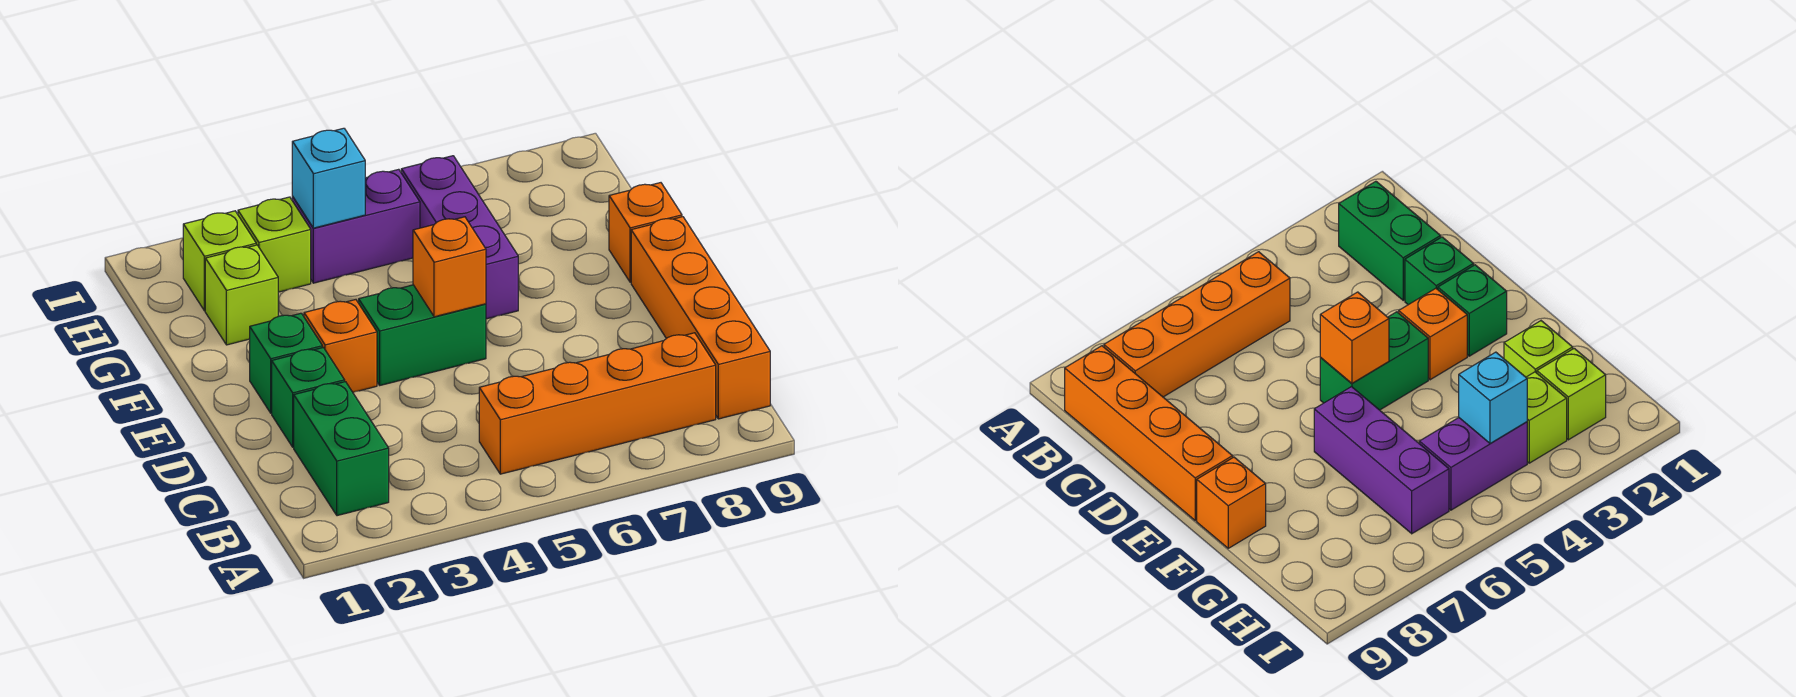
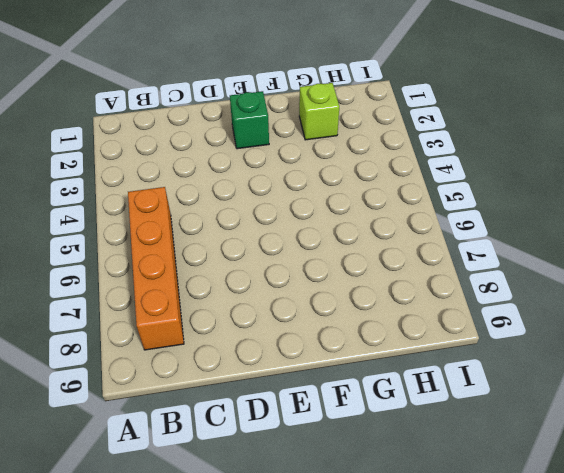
none -> green brick B2:C2 level 1
none -> orange brick B9:E9 level 1
none -> green brick D2 level 1

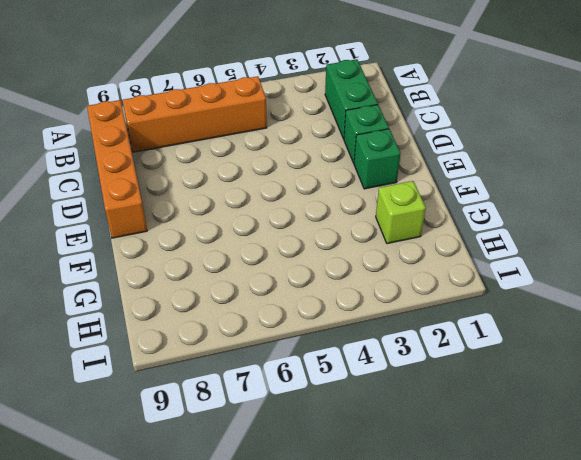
none -> orange brick E3 level 1
none -> green brick E4:E5 level 1
none -> purple brick F6:H6 level 1

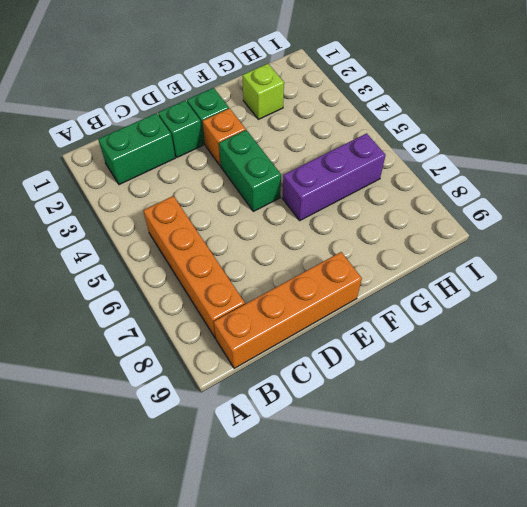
none -> orange brick F9 level 1
none -> lime brick H2 level 1
none -> lime brick H3 level 1

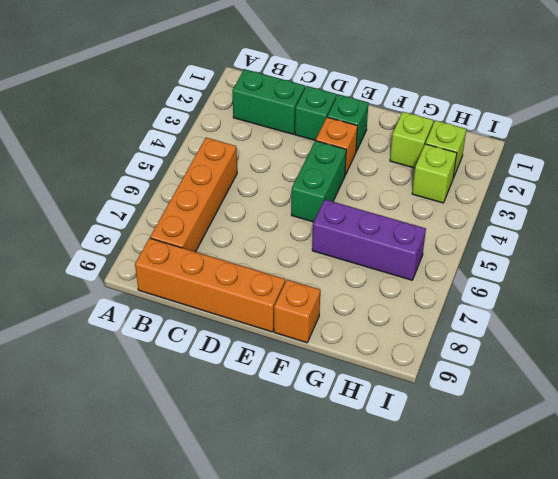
none -> purple brick H4:H5 level 1
none -> orange brick E5 level 2
none -> cyan brick H4 level 2

